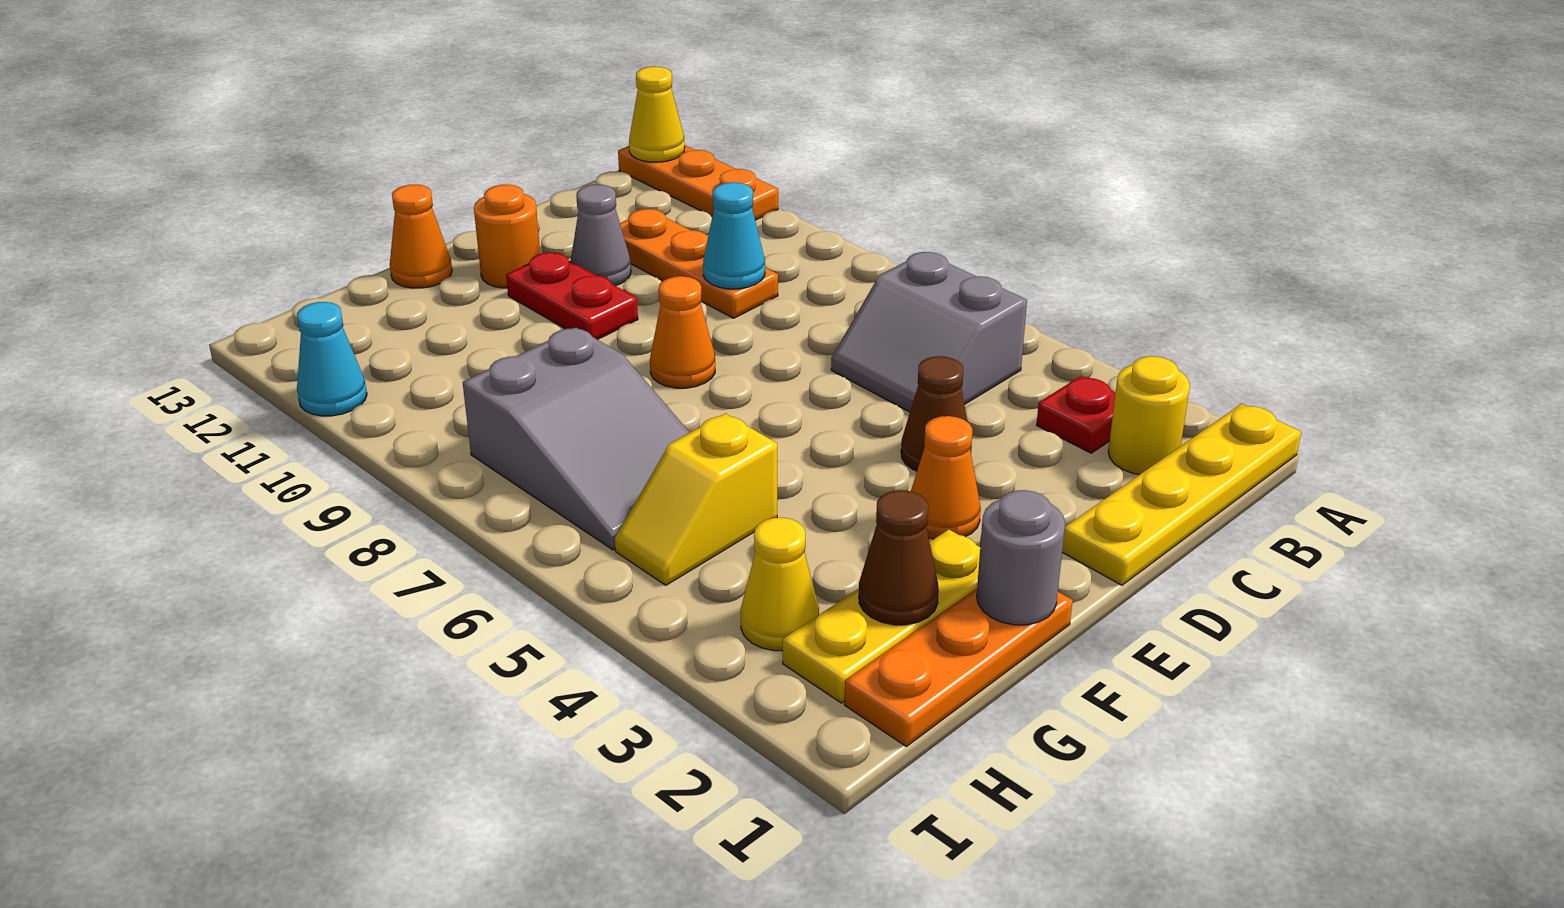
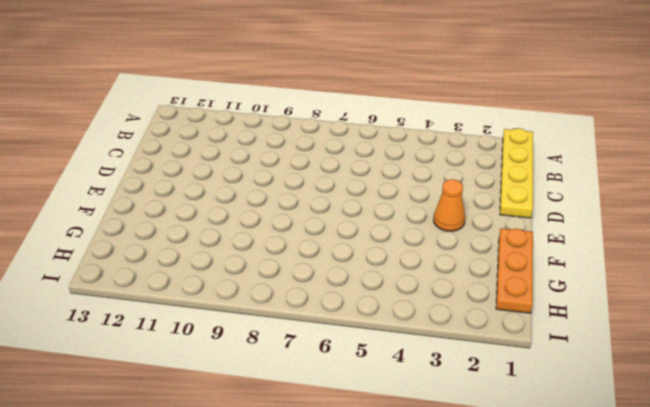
none -> orange plate A11:A13 level 1
none -> yellow round brick B2 level 1
none -> red plate B3 level 1

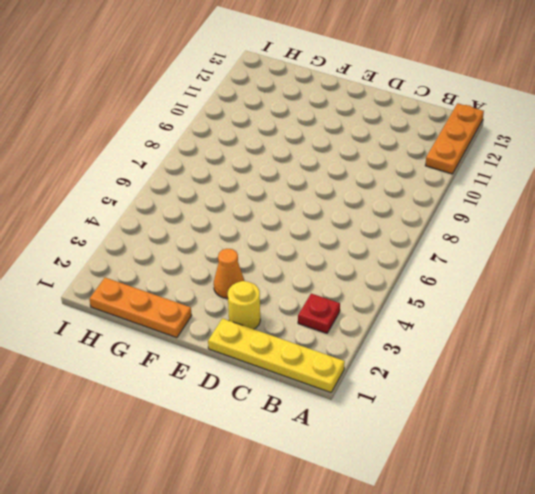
yellow round brick D2 level 1 -> yellow round brick B2 level 1
none -> grey slope B5:C6 level 1 top B
none -> orange plate C9:C11 level 1
none -> brown cone D4 level 1

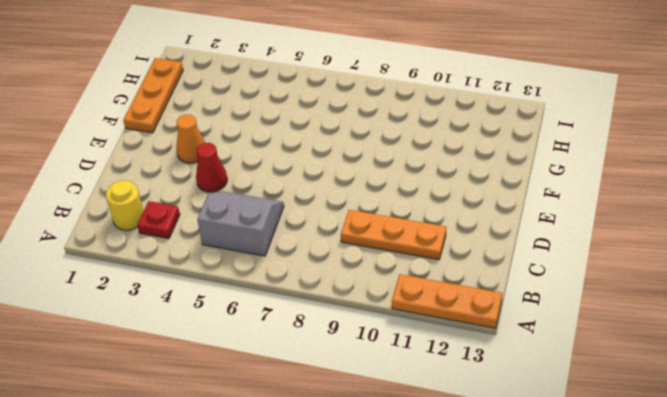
red cone D4 level 1 -> brown cone D4 level 1
none -> yellow plate A1:D1 level 1
none -> grey cone D11 level 1
none -> orange cone E8 level 1

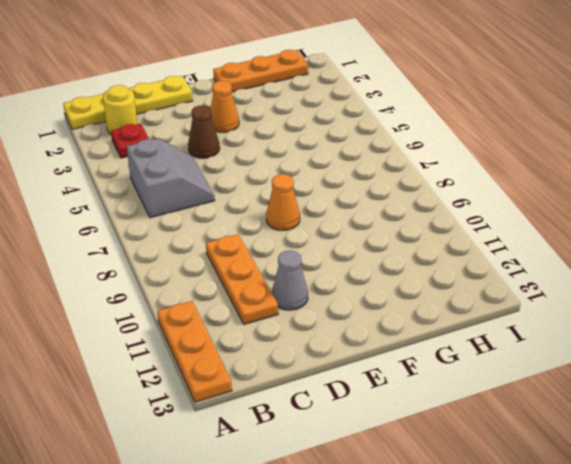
none -> red plate E10:E11 level 1
none -> orange round brick E12 level 1
none -> yellow plate F2:H2 level 1

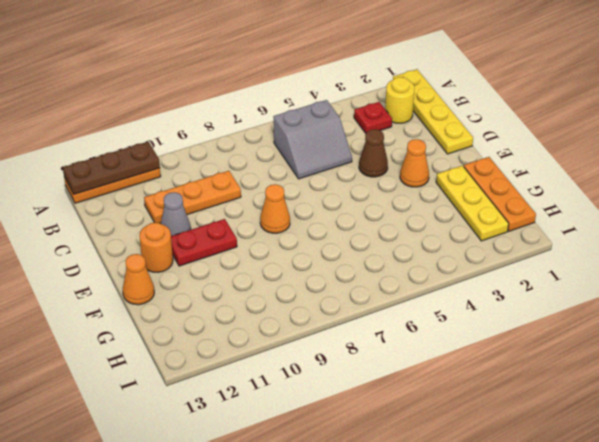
brown plate A11:A13 level 2 -> yellow cone A13 level 2
none -> yellow slope G5:H5 level 1 top G
none -> grey slope G6:H8 level 1 top 8
none -> yellow cone H3 level 1

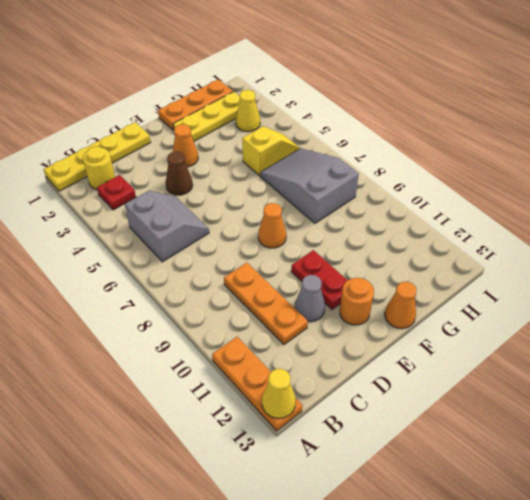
none -> cyan cone I11 level 1
none -> cyan cone C9 level 2
none -> grey round brick F1 level 2

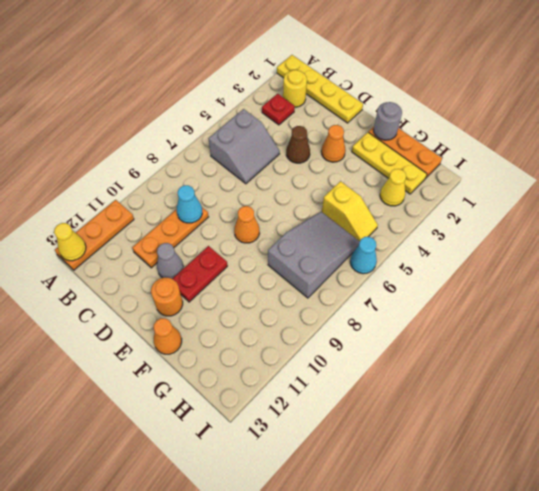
cyan cone I6 level 1 -> cyan cone I11 level 1
none -> brown cone G2 level 2

